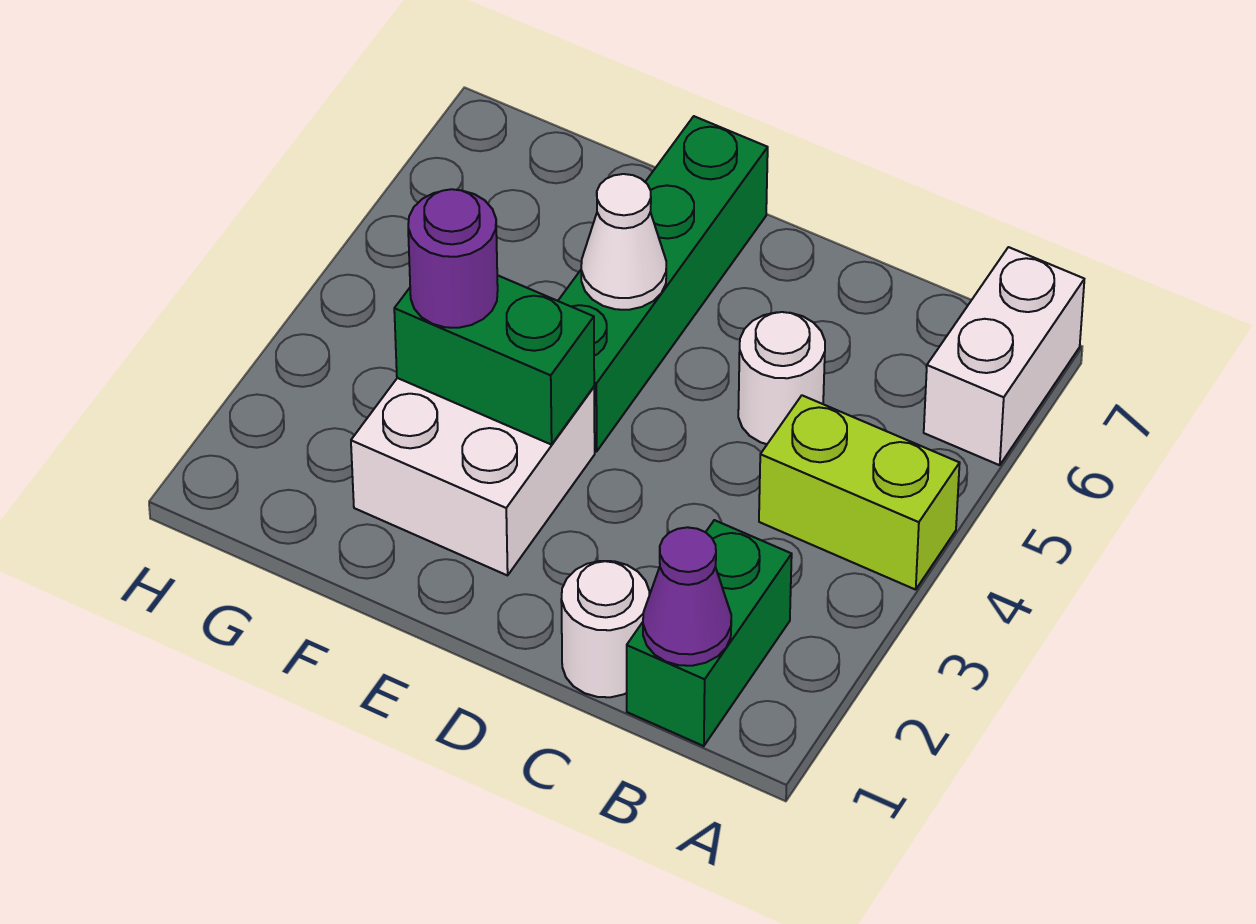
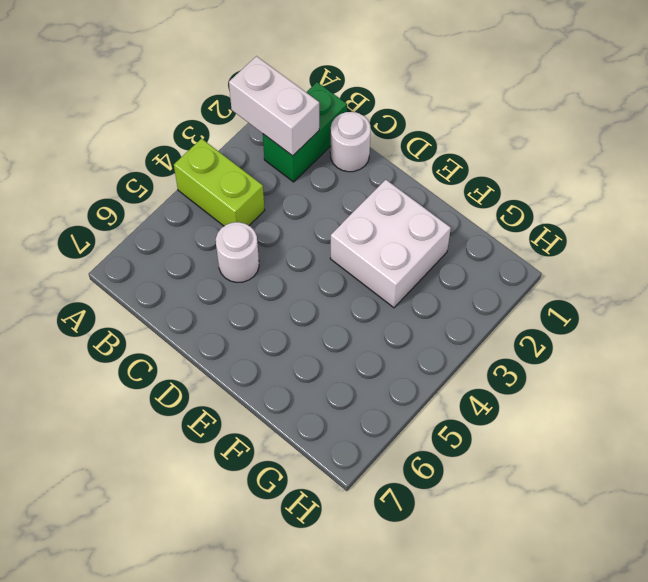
white brick A2:B2 level 2 -> white brick A6:A7 level 1
none -> green brick E4:E7 level 1
none -> purple cone B1 level 2

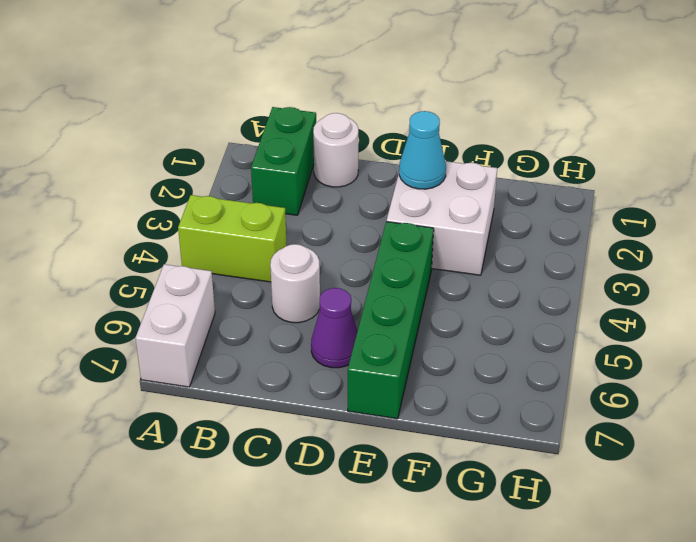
purple cone D6 level 1 -> purple cone B1 level 2
cyan cone E2 level 2 -> none
none -> green brick E3:F3 level 2
none -> white cone E5 level 2

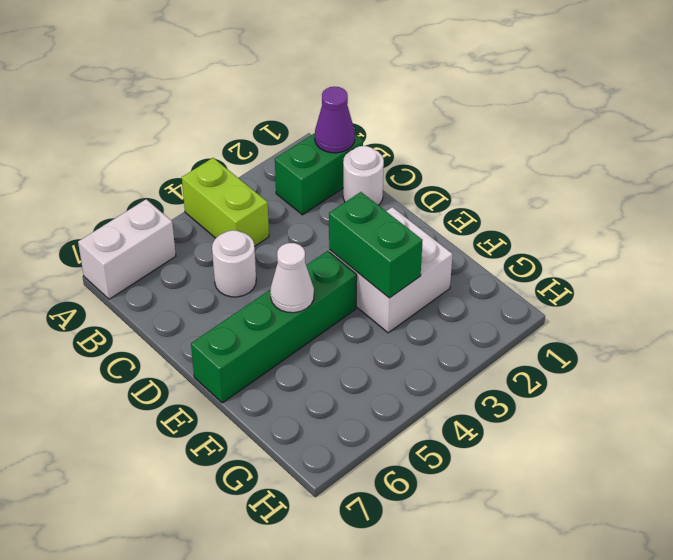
none -> purple round brick F3 level 3

